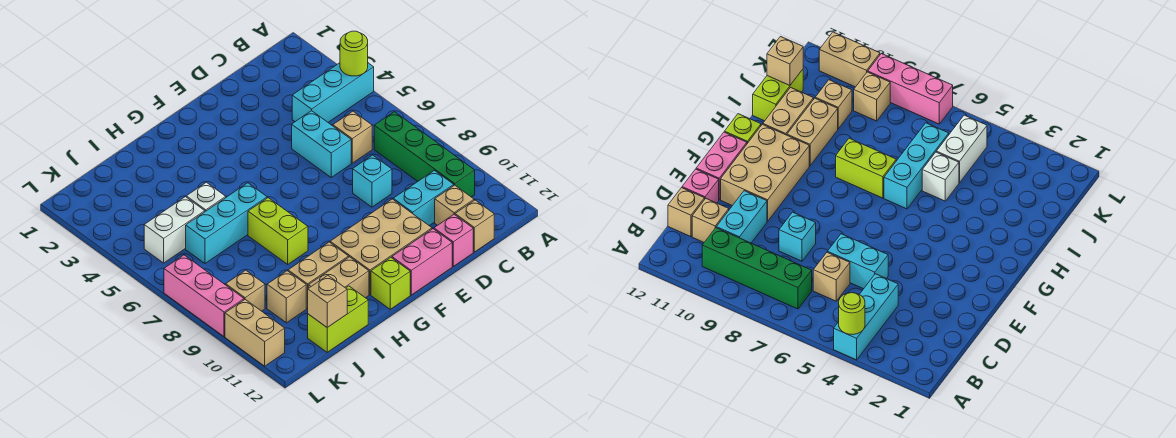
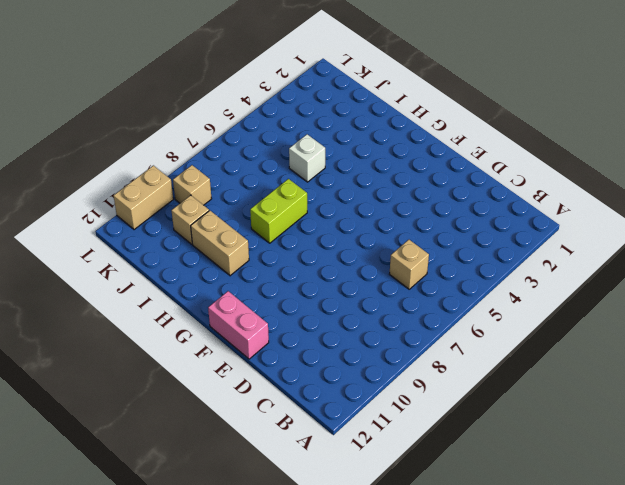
none -> cyan brick A4:C4 level 1
none -> green brick B7:B10 level 1
none -> cyan brick C10:D10 level 1

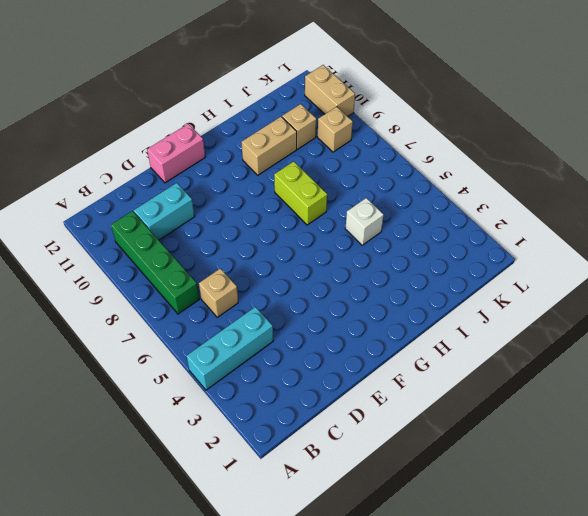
none -> tan brick C11 level 1
none -> tan brick C12 level 1
none -> cyan brick D5:D6 level 1

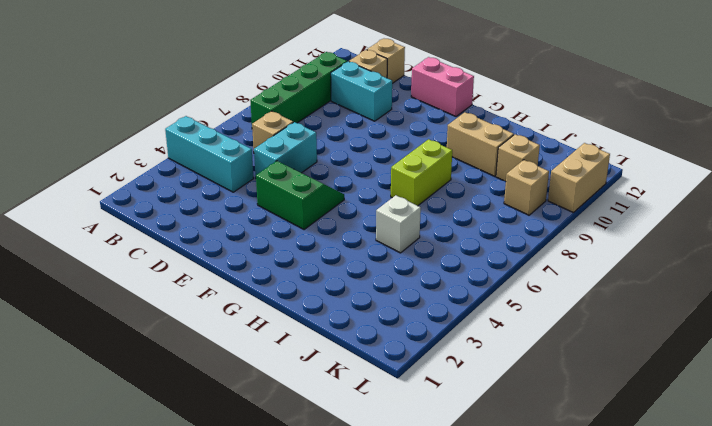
green slope E4:F5 level 1 top 4 -> none
none -> cyan brick D8 level 1
none -> pink brick D12 level 1
none -> tan brick E10:G11 level 1

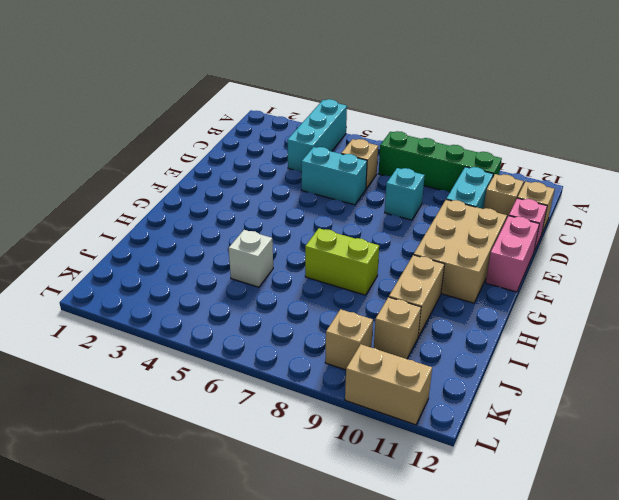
none -> lime brick G12 level 1
none -> cyan brick H6:J6 level 1
none -> tan brick H11:I11 level 1

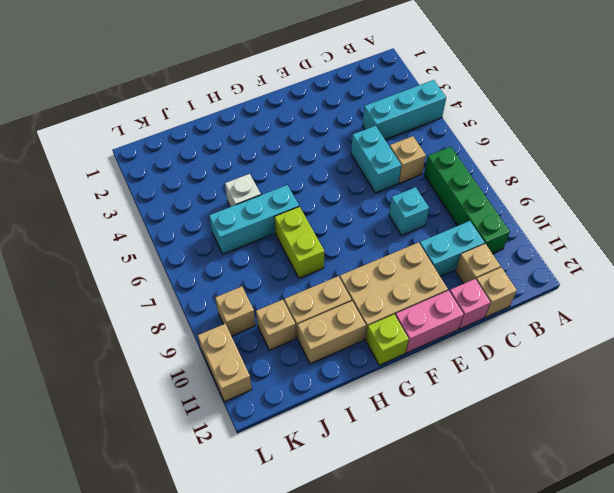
none -> lime brick I12:J12 level 1
none -> white brick J5:K5 level 1
none -> pink brick L7:L9 level 1

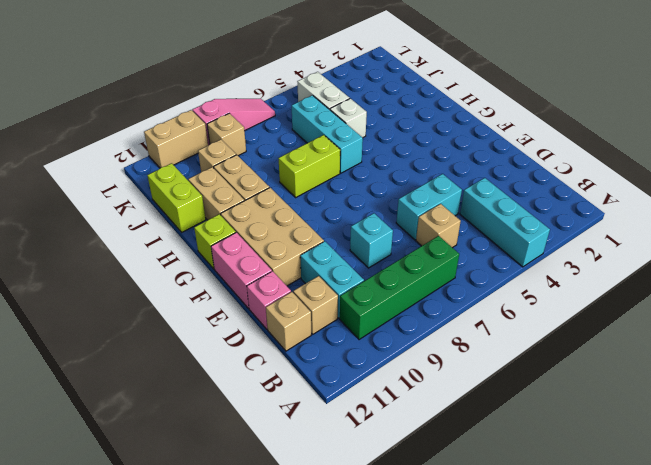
pink slope L7:L9 level 1 top 9 -> pink brick L7:L9 level 1
none -> lime round brick A4 level 2
none -> tan brick J12 level 2

